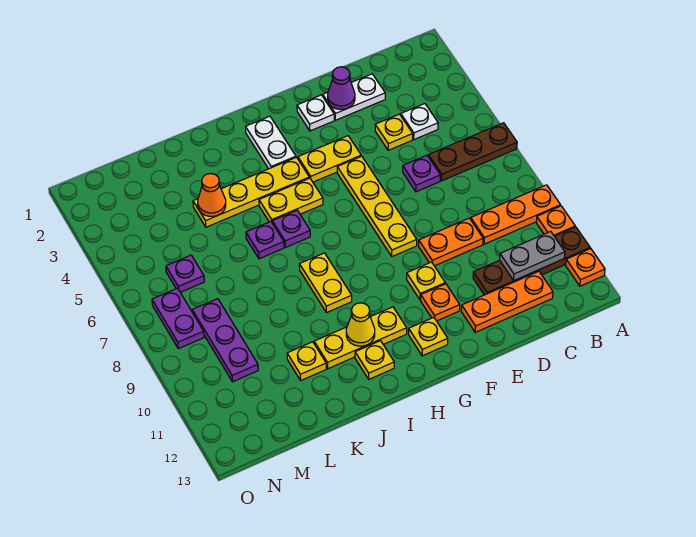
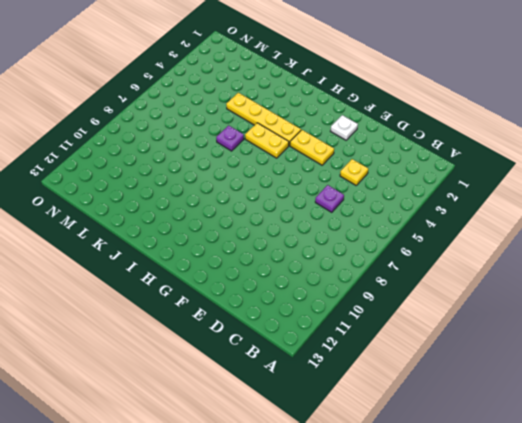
none -> brown plate A6:C6 level 1
none -> orange plate A9:C9 level 1
none -> orange plate A10 level 1
none -> brown plate A11:D11 level 1

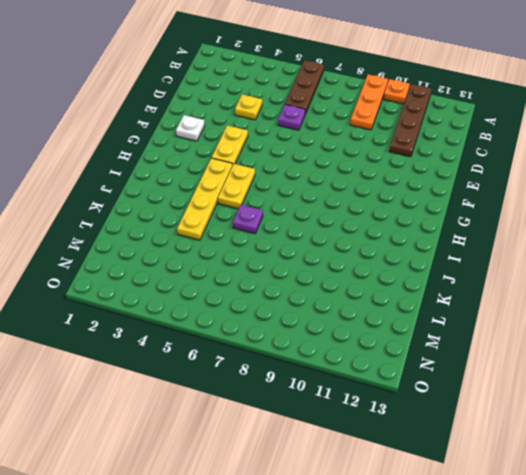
none -> orange plate A12 level 1
none -> white plate C4 level 1
none -> orange plate C12:E12 level 1
none -> white plate D2:E2 level 1

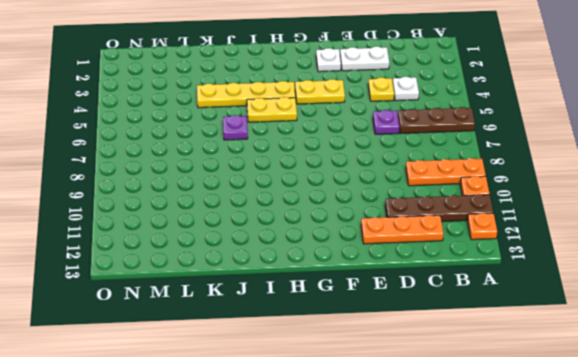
none -> orange plate D9:E9 level 1
none -> yellow plate F5:F8 level 1
none -> yellow plate F10 level 1
none -> orange plate F11 level 1

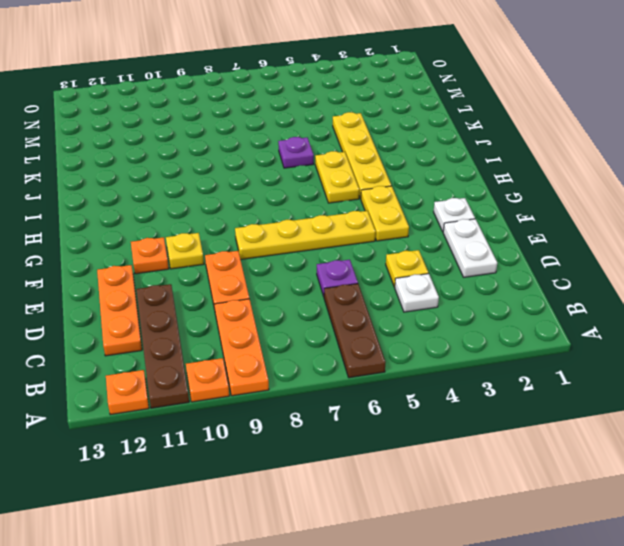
none -> yellow plate G12 level 1
none -> white plate H2:H3 level 1
none -> yellow plate H11:J11 level 1
none -> purple plate I6 level 1

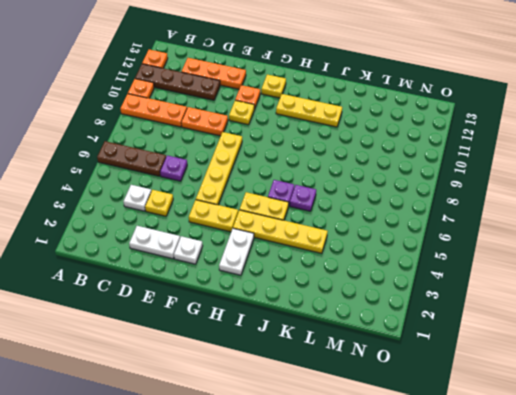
none -> yellow plate I8:I9 level 1
none -> yellow plate I12 level 1
none -> yellow plate K11 level 1
none -> purple plate M6 level 1

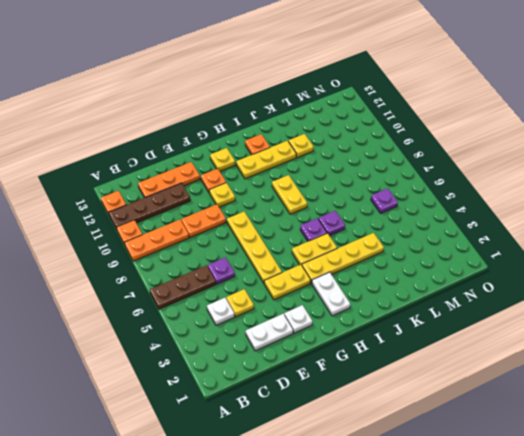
orange plate I12 level 1 -> yellow plate I12 level 1
none -> purple plate M8:M10 level 1
none -> purple plate N7:N8 level 1
none -> grey plate B11:C11 level 2
none -> purple cone E2 level 2

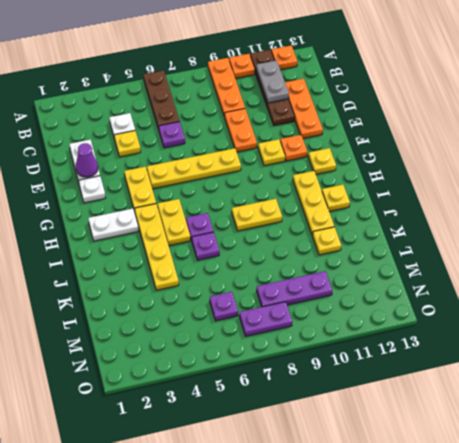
none -> yellow cone I11 level 2
none -> orange cone K4 level 2

